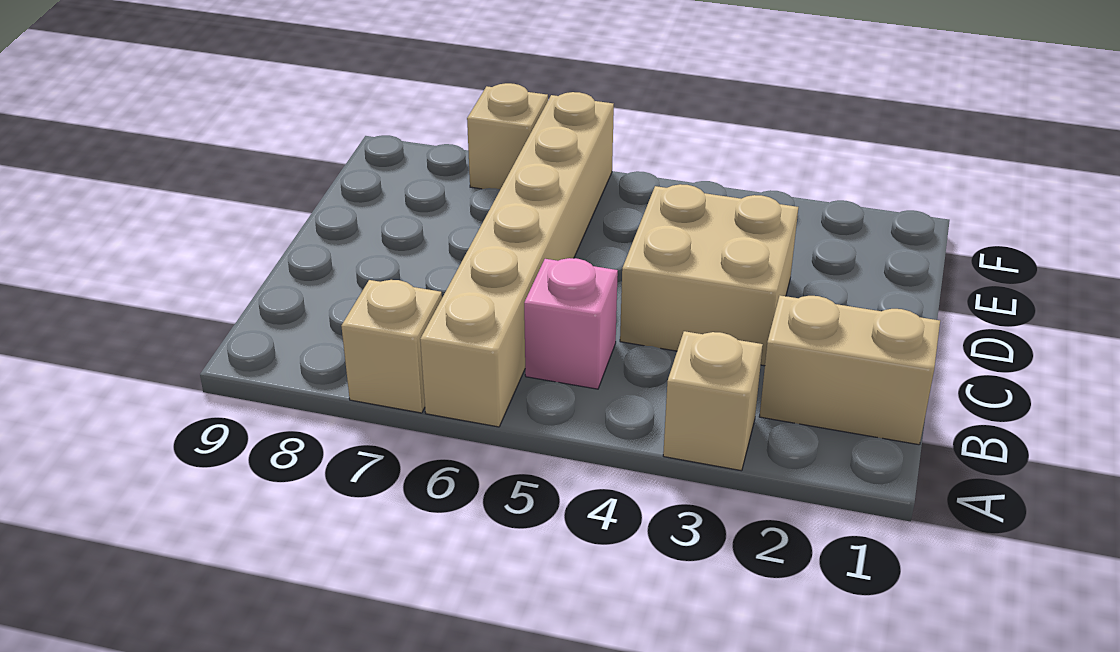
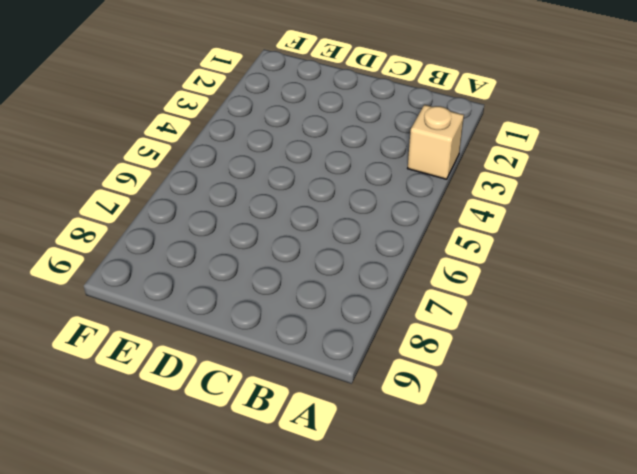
none -> tan brick A6:F6 level 1
none -> tan brick A7 level 1

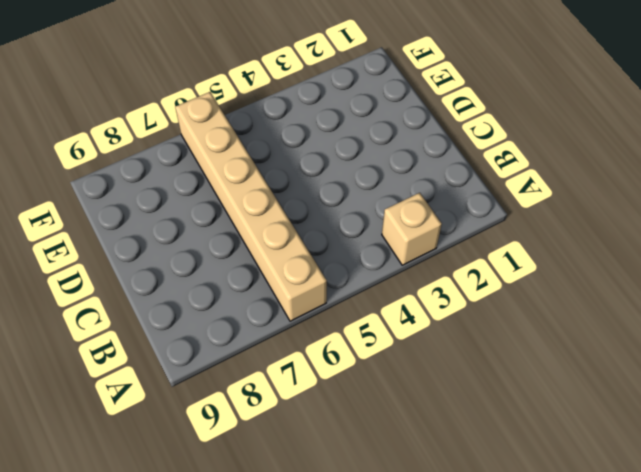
none -> tan brick A7 level 1
none -> tan brick B1:B2 level 1

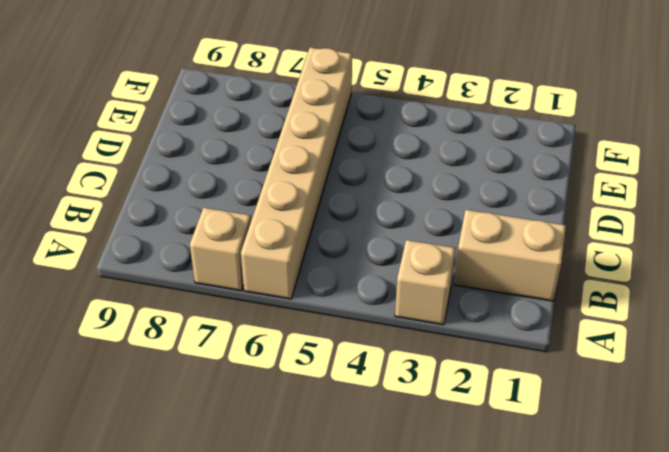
none -> pink brick B5 level 1
none -> tan brick C3:D4 level 1

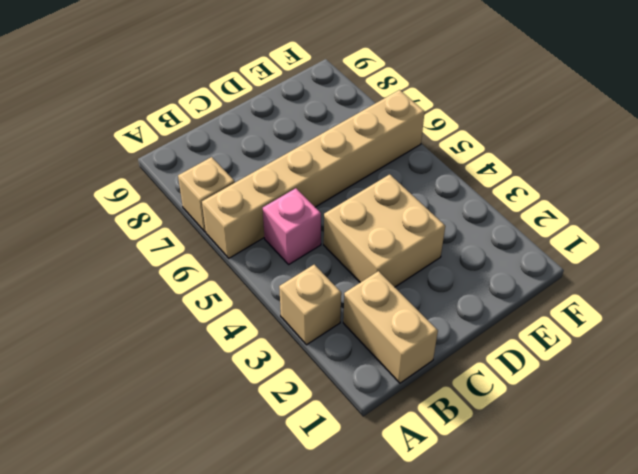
none -> tan brick F7 level 1

